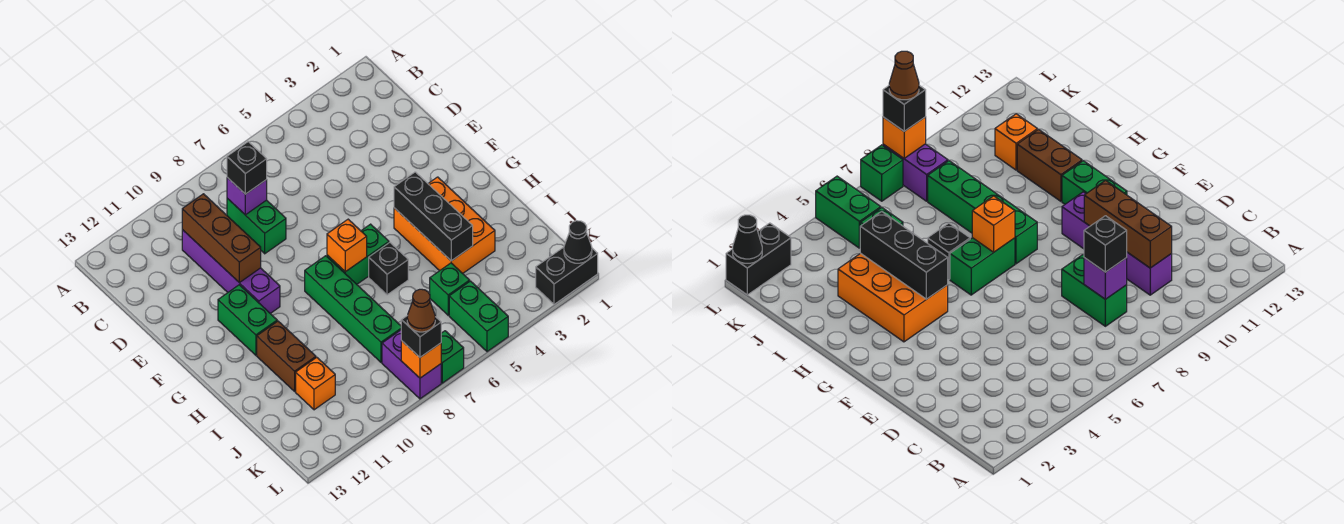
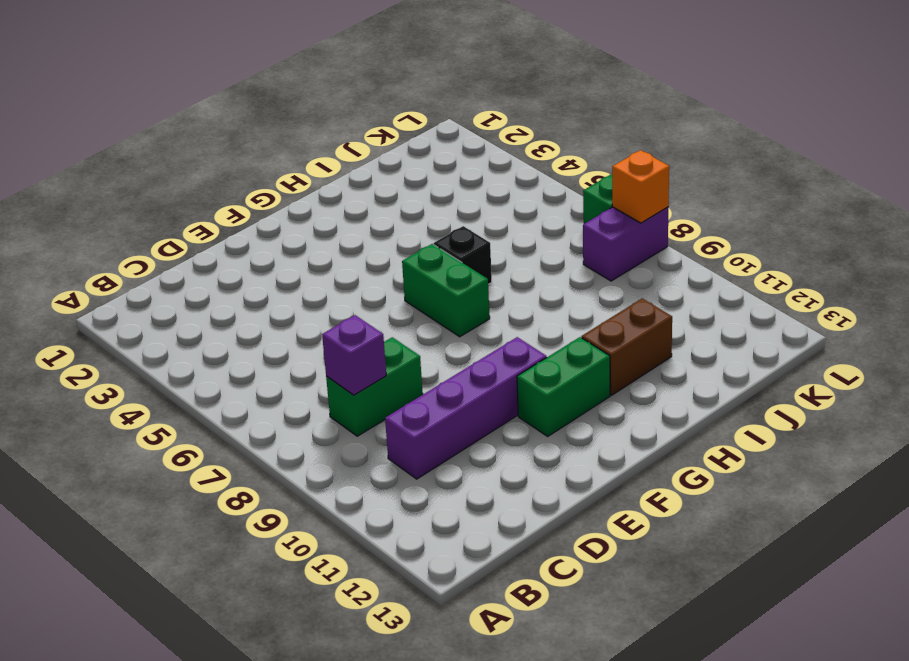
none -> orange brick G3:I4 level 1
none -> green brick G8:J8 level 1
none -> green brick J5 level 1

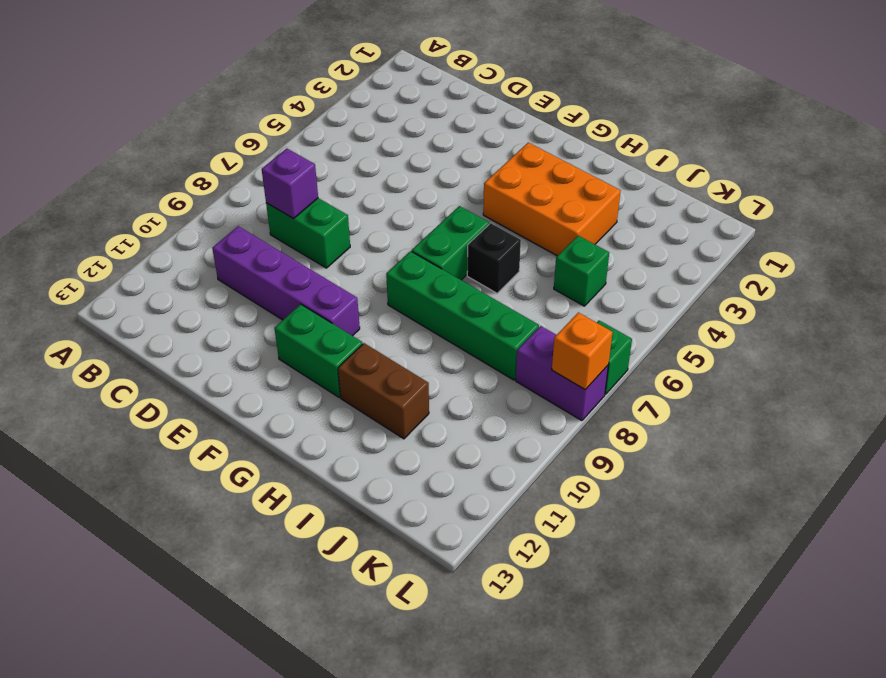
none -> orange brick J11 level 1
none -> green brick K5:L5 level 1
none -> black brick L1:L2 level 1

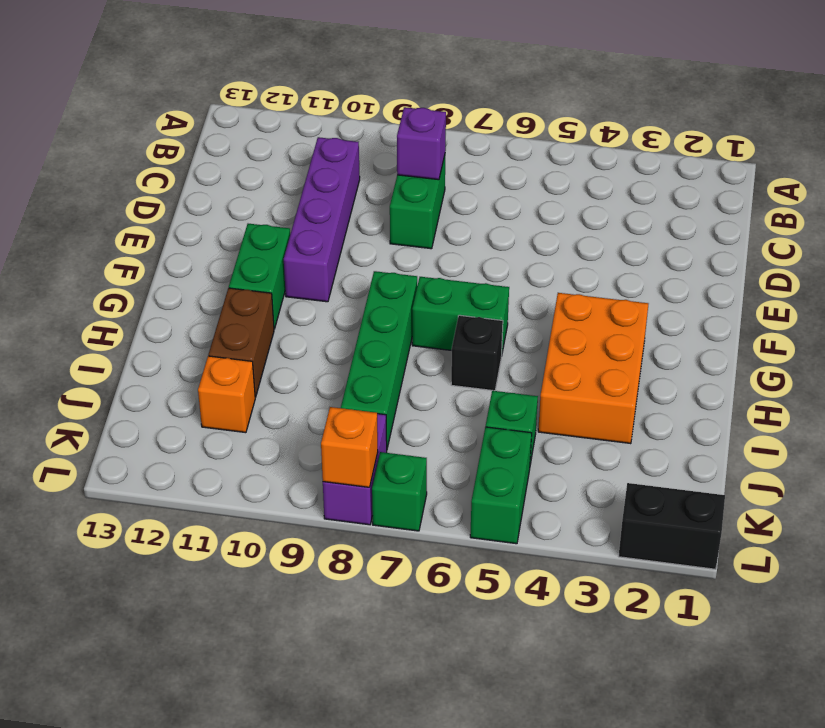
none -> brown brick C10:E10 level 2
none -> black brick G4:I4 level 2
none -> orange brick G7 level 2

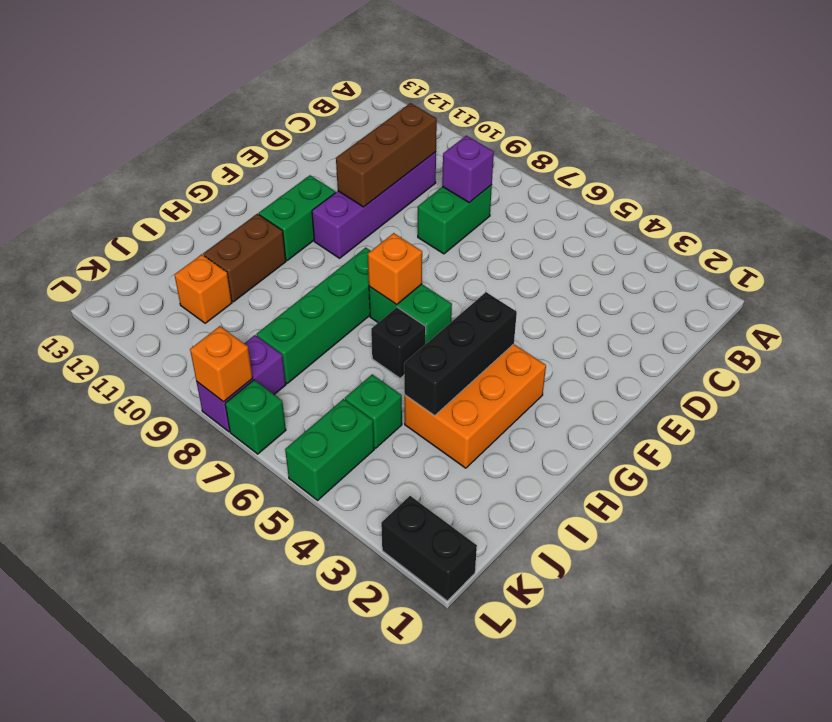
none -> black cone L1 level 2
none -> black brick C8 level 3
none -> black brick L8 level 3

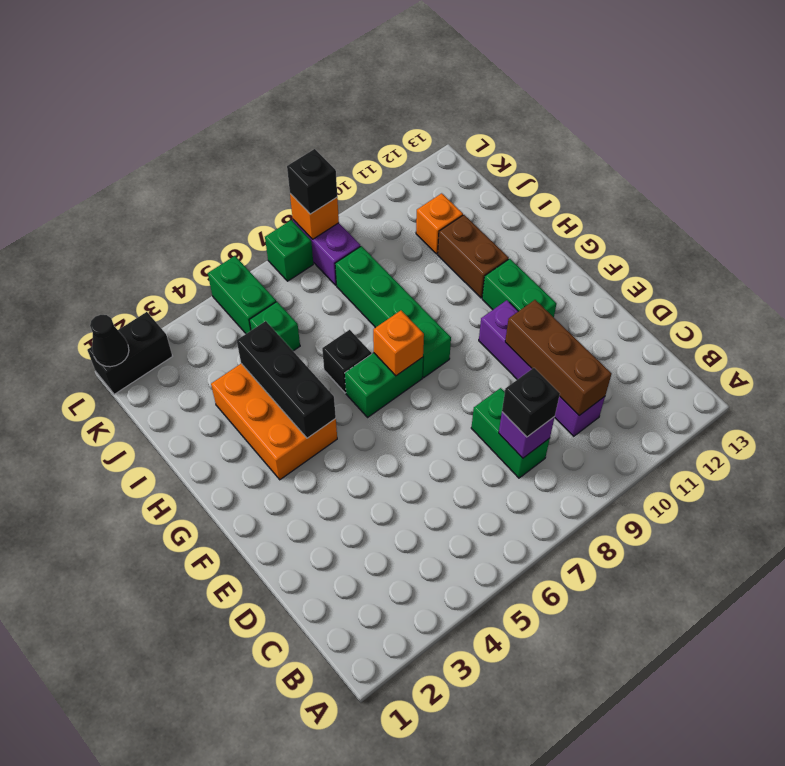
none -> brown cone L8 level 4

